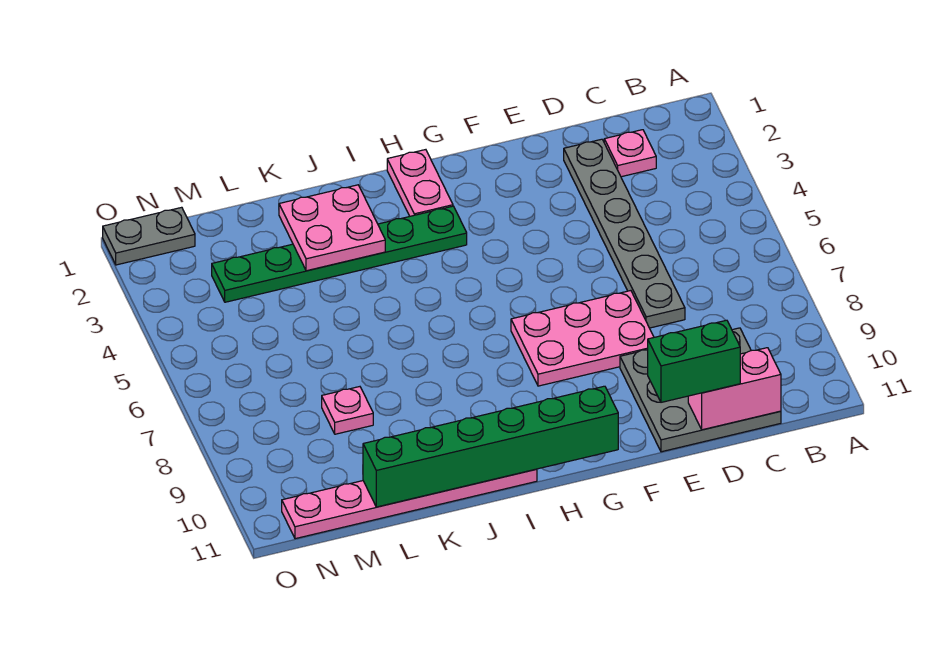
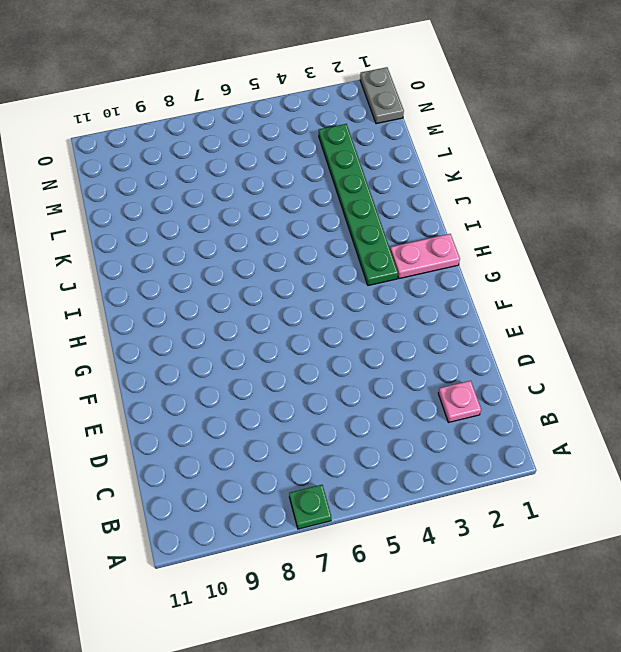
green plate A7 level 1 -> none
none -> grey plate C9:E11 level 1
none -> grey plate D2:D7 level 1
none -> pink plate E7:G8 level 1

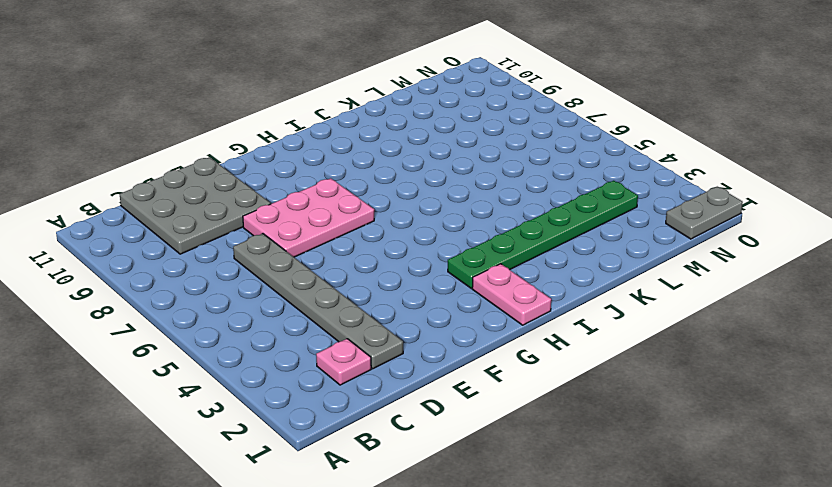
none -> pink plate I11:N11 level 1
none -> pink plate L8 level 1
none -> pink brick C11:D11 level 2

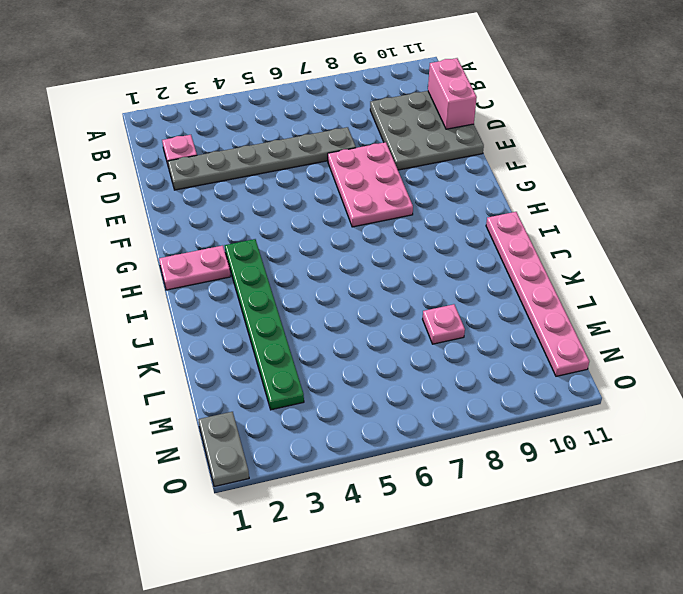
none -> green brick G11:L11 level 2
none -> pink plate J2:K3 level 2
none -> green brick D11:E11 level 3

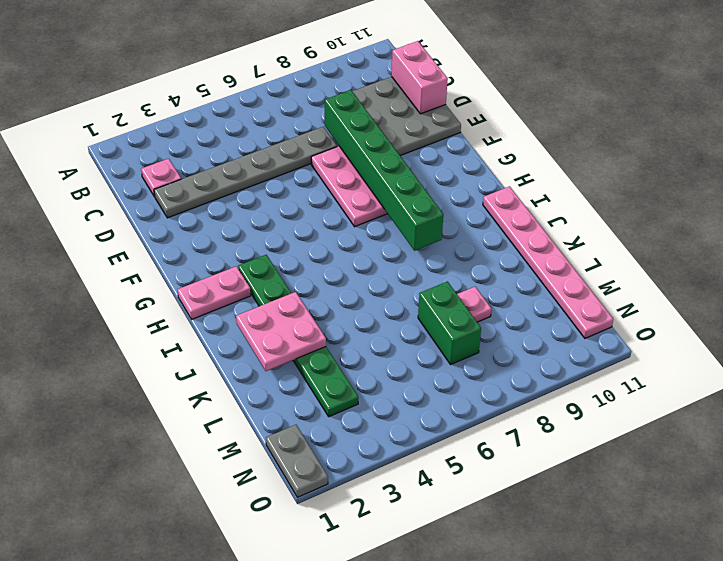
green brick D8:I8 level 2 -> green brick G11:L11 level 2
green brick L7:M7 level 1 -> green brick D11:E11 level 3

